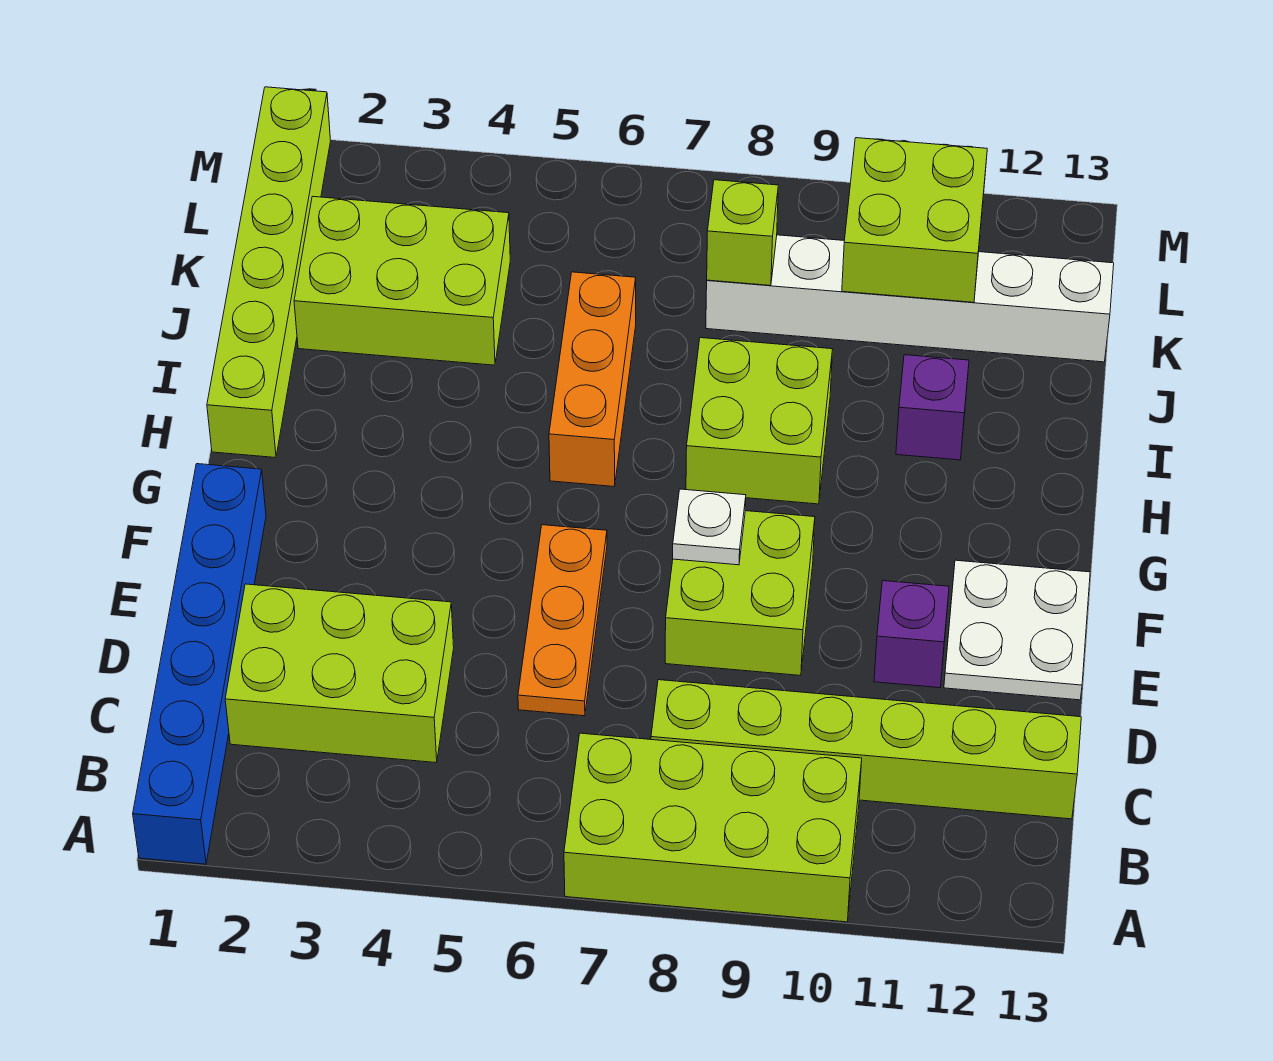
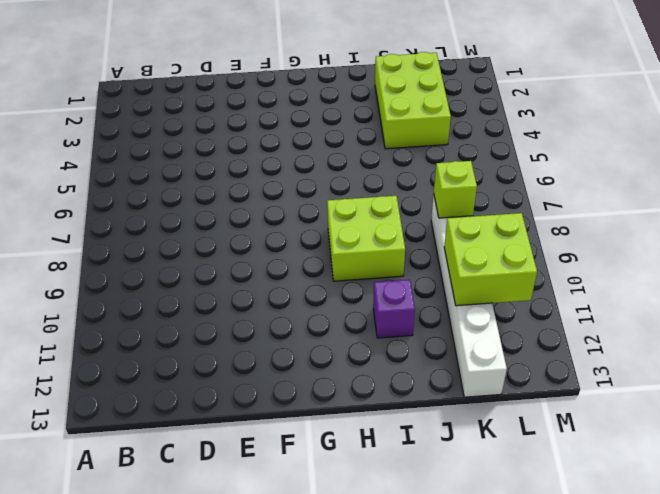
none -> blue brick A1:F1 level 1
none -> lime brick A7:B10 level 1
none -> lime brick C2:D4 level 1

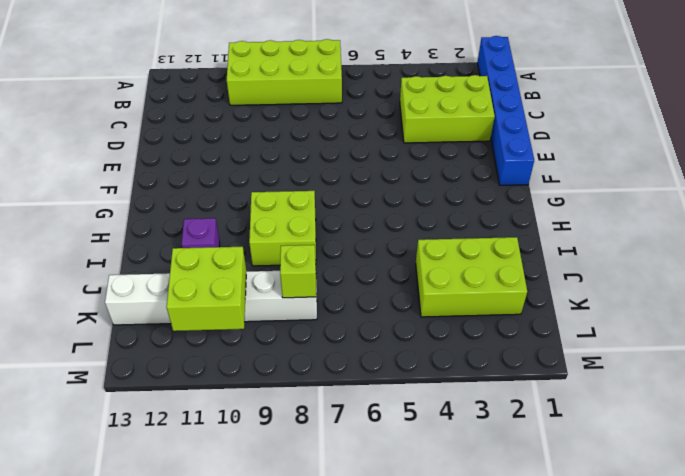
none -> lime brick C8:C13 level 1
none -> orange plate D6:F6 level 1
none -> lime brick E8:F9 level 1

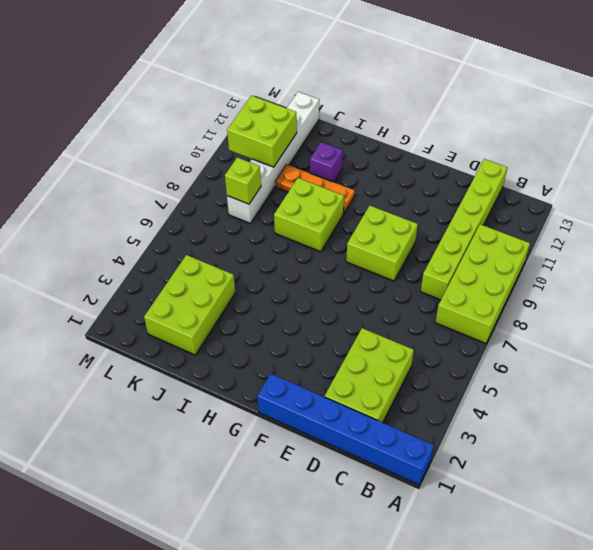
orange plate H10:J10 level 1 -> orange plate D6:F6 level 1
none -> purple brick E11 level 1
none -> white plate E12:F13 level 1
none -> lime brick H1:M1 level 1

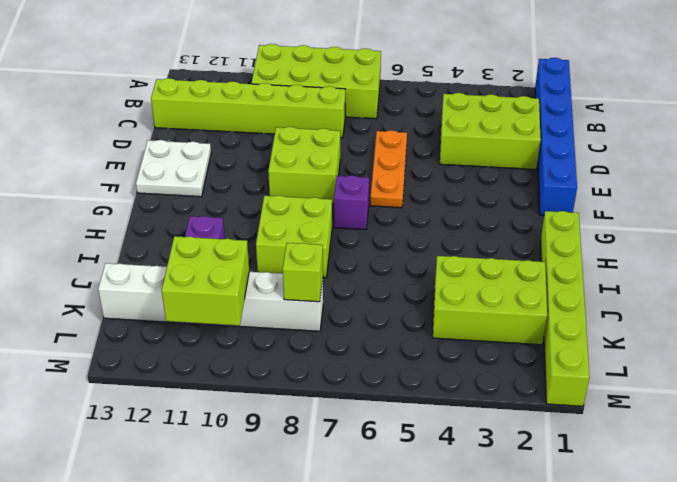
purple brick G7 level 1 -> purple brick E11 level 1
none -> orange brick H6:J6 level 1
none -> white plate F8 level 2

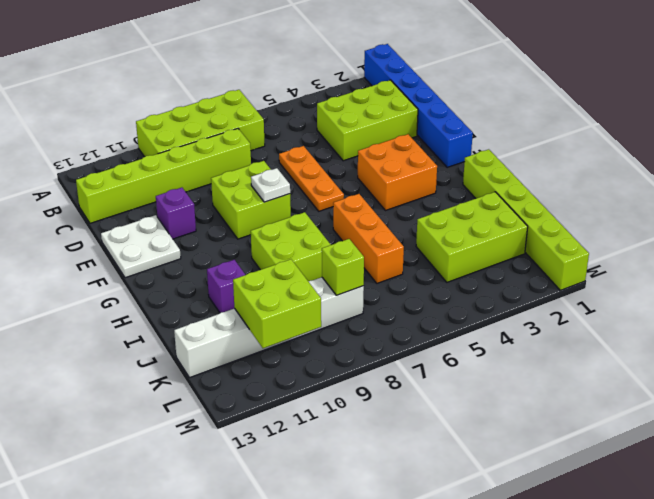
orange brick F3:G4 level 1 -> none

